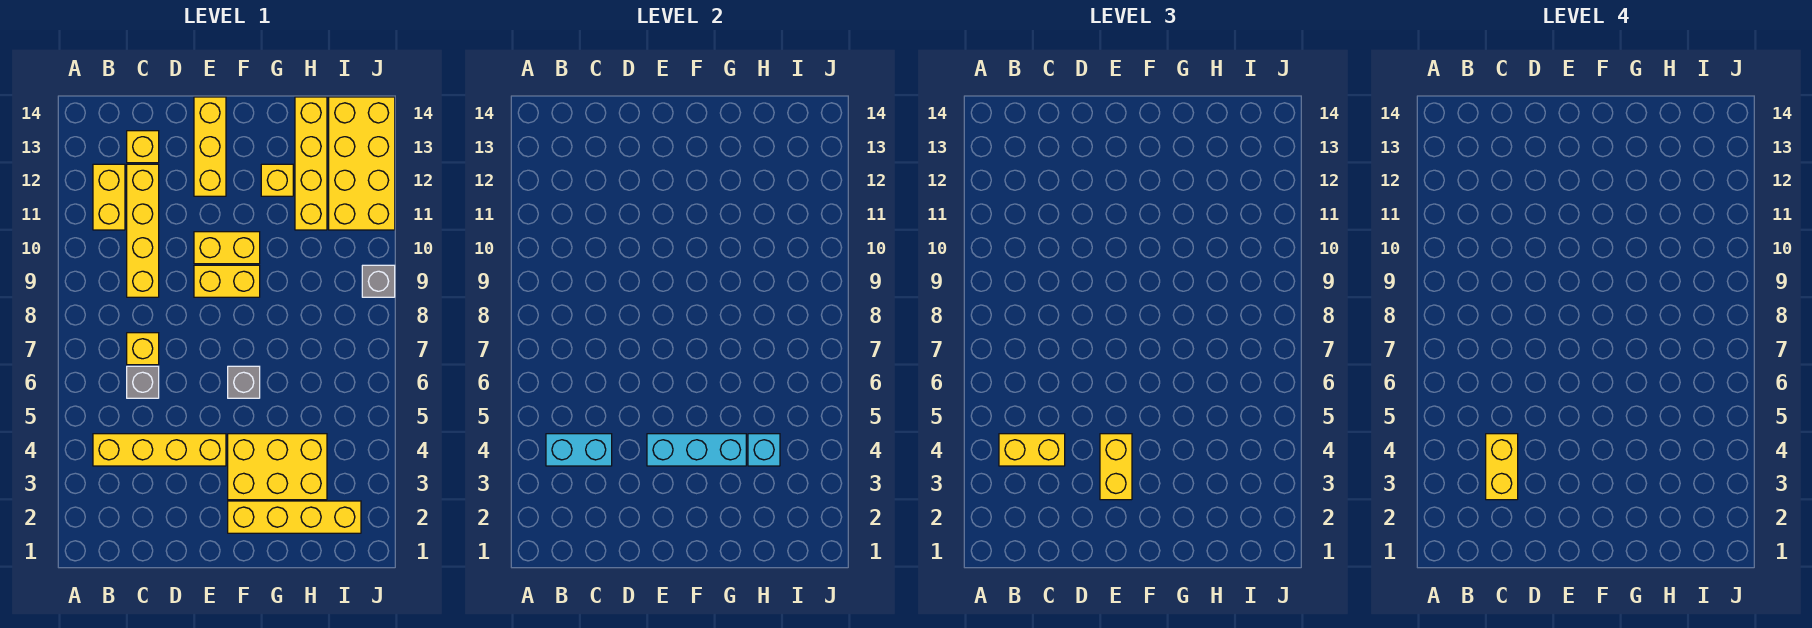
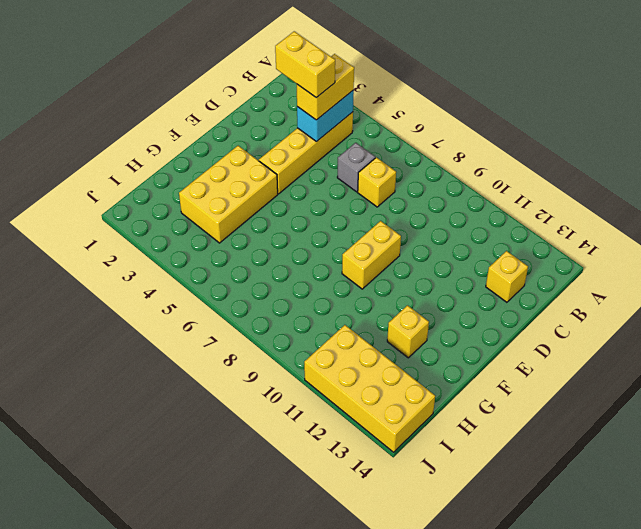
none -> yellow brick B11:B12 level 1
none -> yellow brick C9:C12 level 1
none -> yellow brick E10:F10 level 1

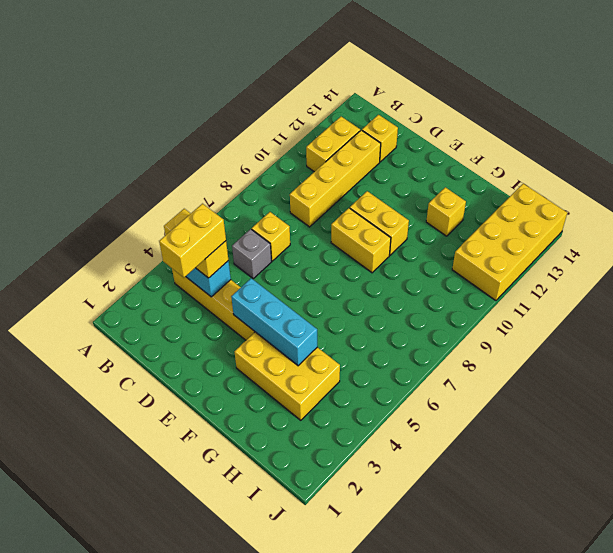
none -> yellow brick E12:E14 level 1
none -> yellow brick F2:I2 level 1
none -> grey brick F6 level 1

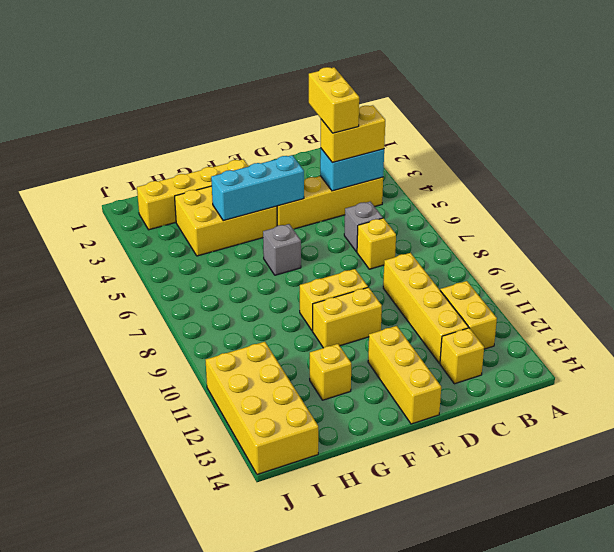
none -> yellow brick H11:H14 level 1
none -> grey brick J9 level 1
none -> cyan brick H4 level 2

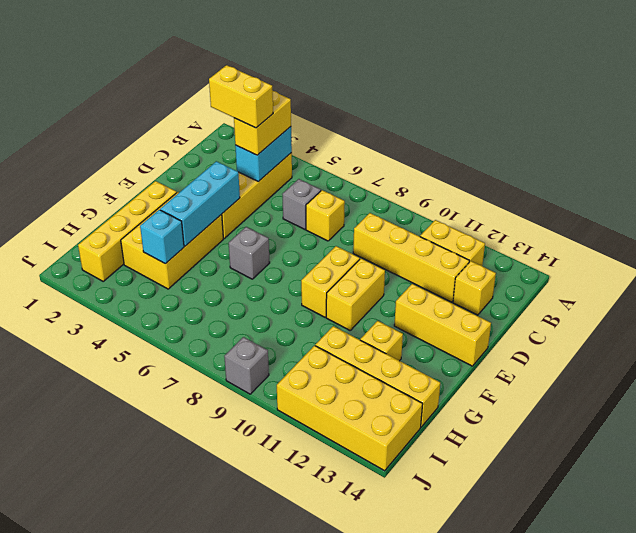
none -> yellow brick E3:E4 level 3

